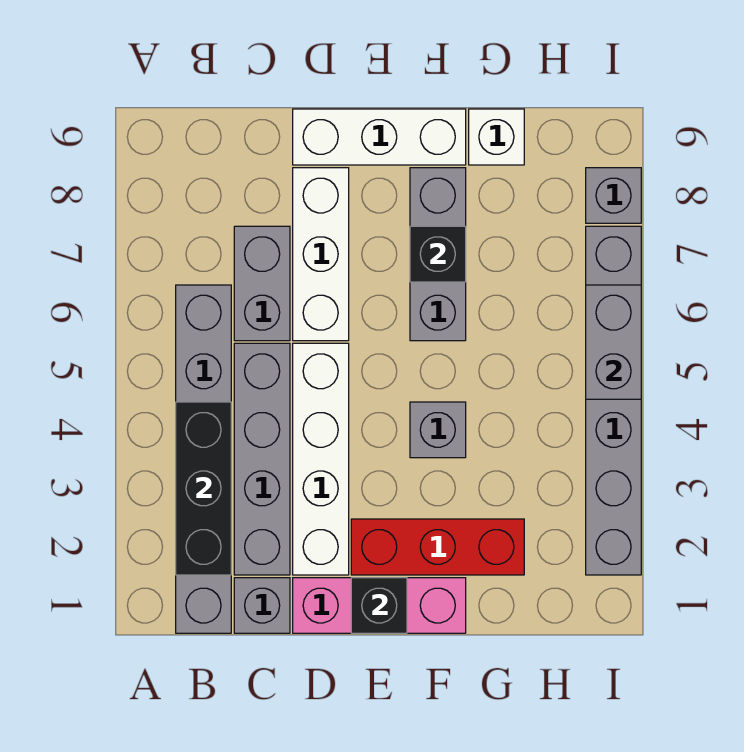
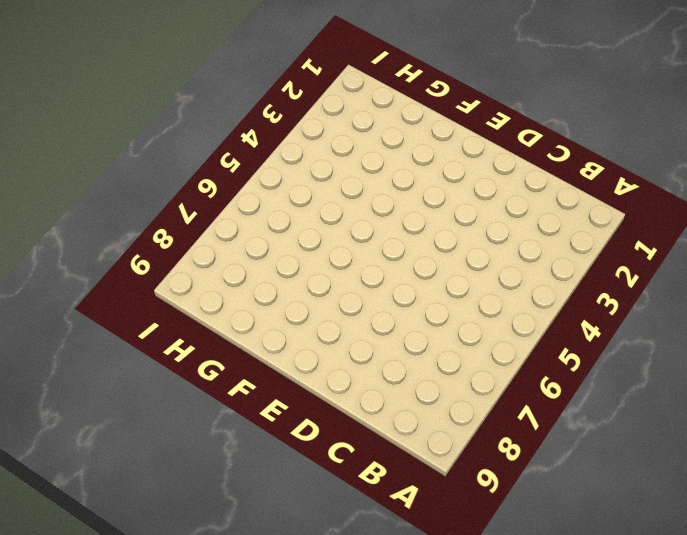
none -> grey brick B1:B6 level 1
none -> grey brick C1 level 1
none -> grey brick C2:C5 level 1

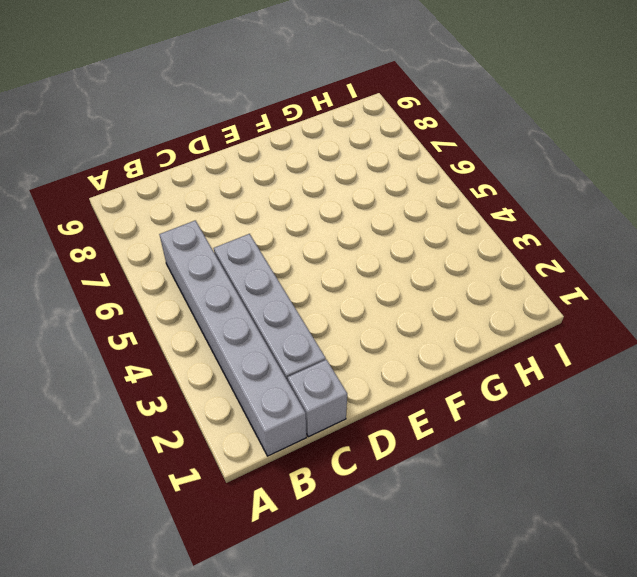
none -> grey brick C6:C7 level 1
none -> pink brick D1:F1 level 1
none -> white brick D2:D5 level 1

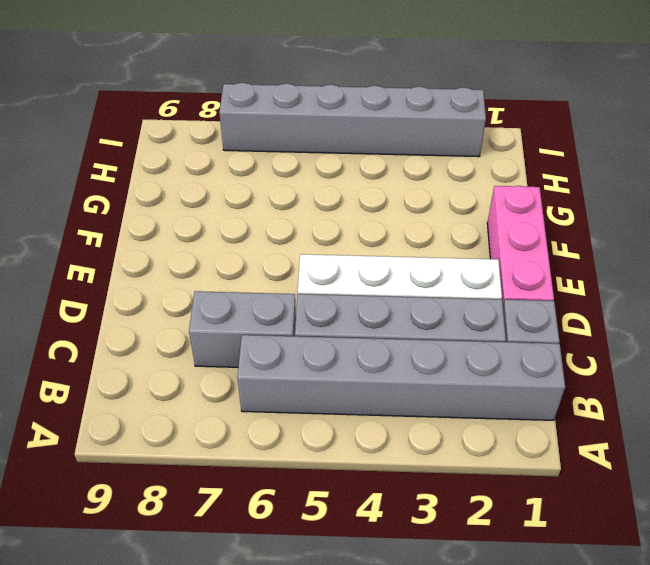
none -> white brick D6:D8 level 1
none -> white brick D9:F9 level 1
none -> red brick E2:G2 level 1

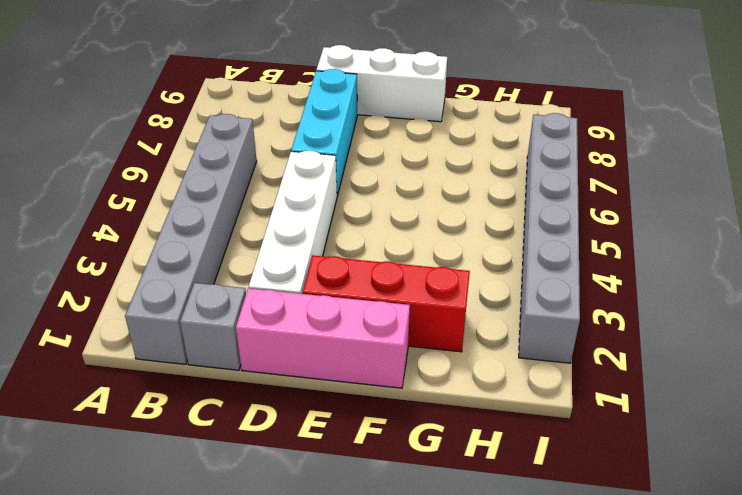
cyan brick D6:D8 level 1 -> white brick D6:D8 level 1
none -> grey brick C2:C5 level 1
none -> grey brick C6:C7 level 1
none -> grey brick F4 level 1

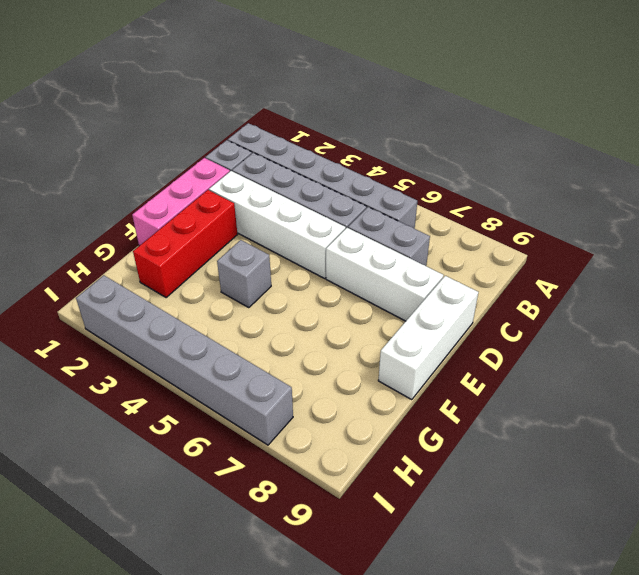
none -> grey brick F6:F8 level 1
none -> white brick G9 level 1
none -> grey brick I8 level 1

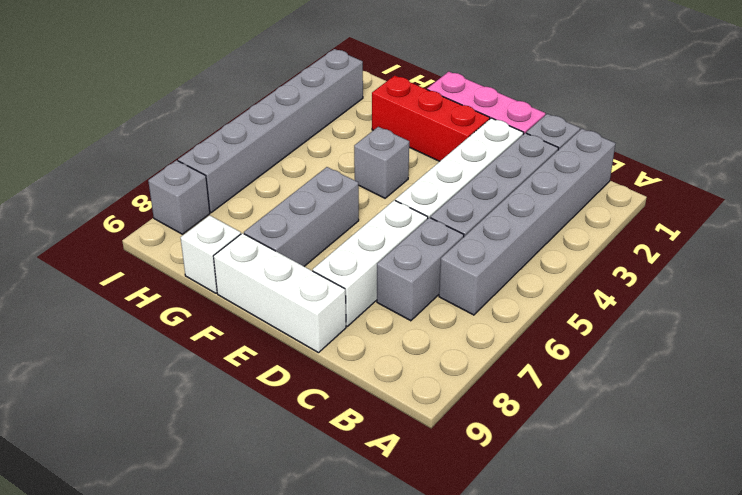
none -> black brick B2:B4 level 2
none -> black brick E1 level 2
none -> black brick F7 level 2

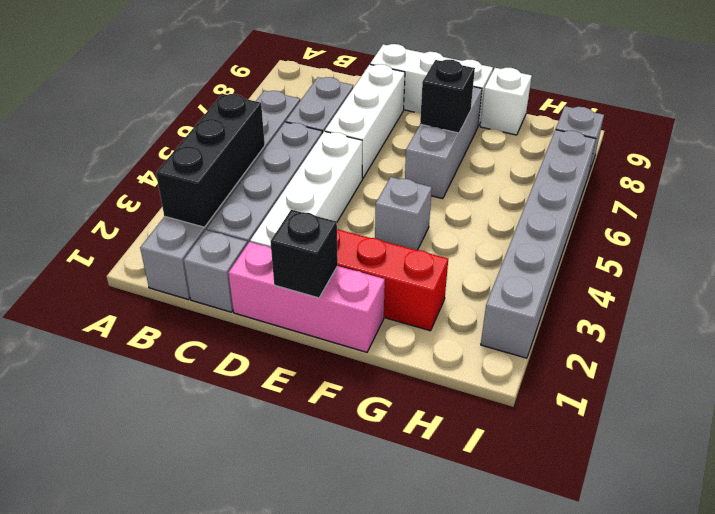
none -> grey brick I5:I6 level 2

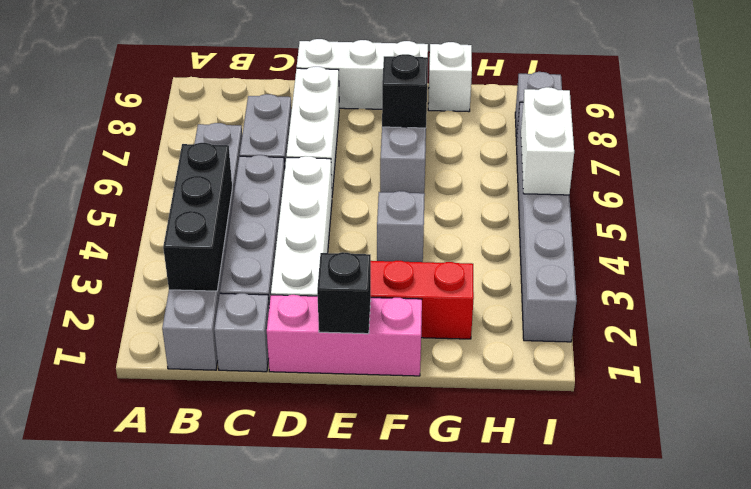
white brick I5:I6 level 2 -> grey brick I5:I6 level 2

